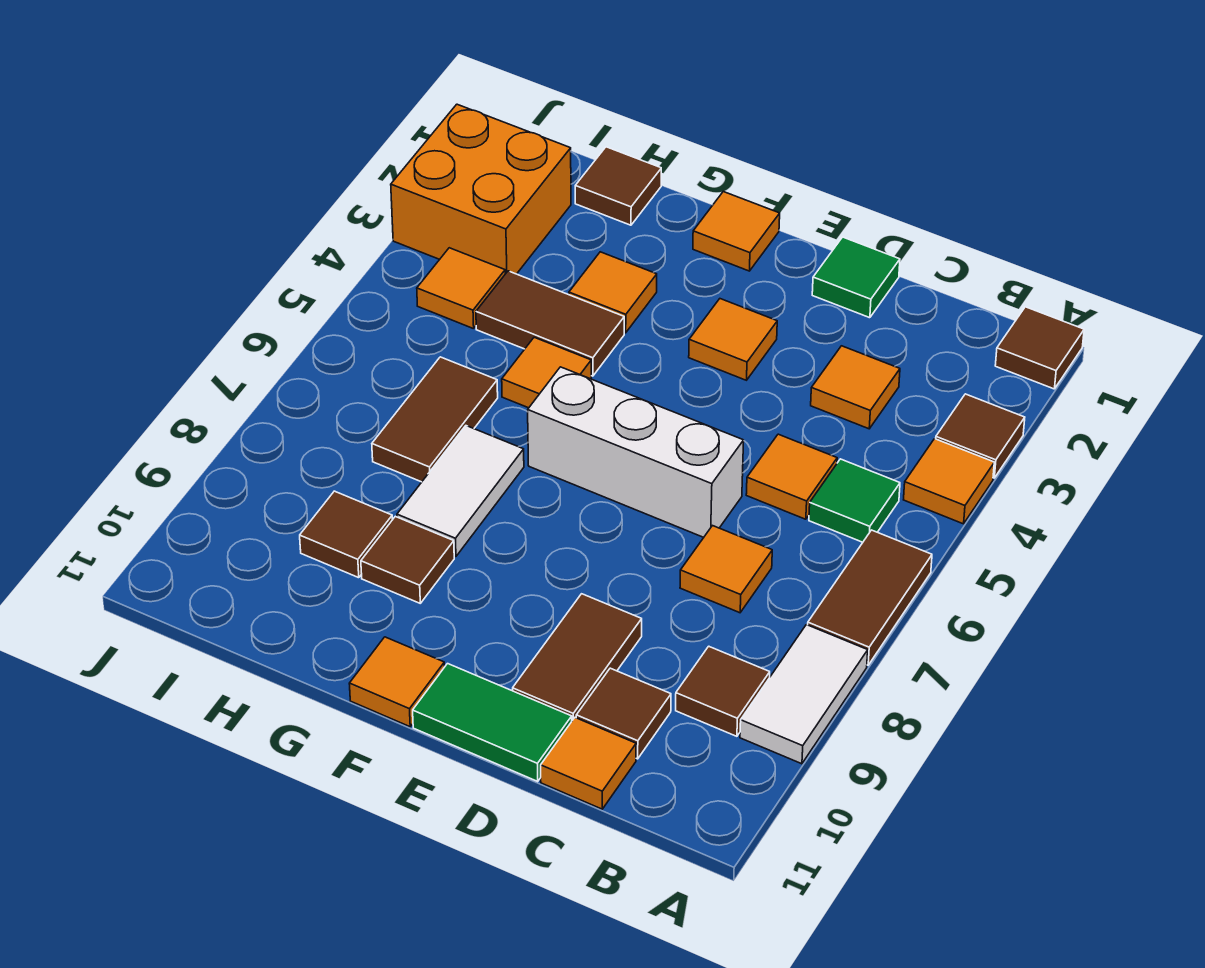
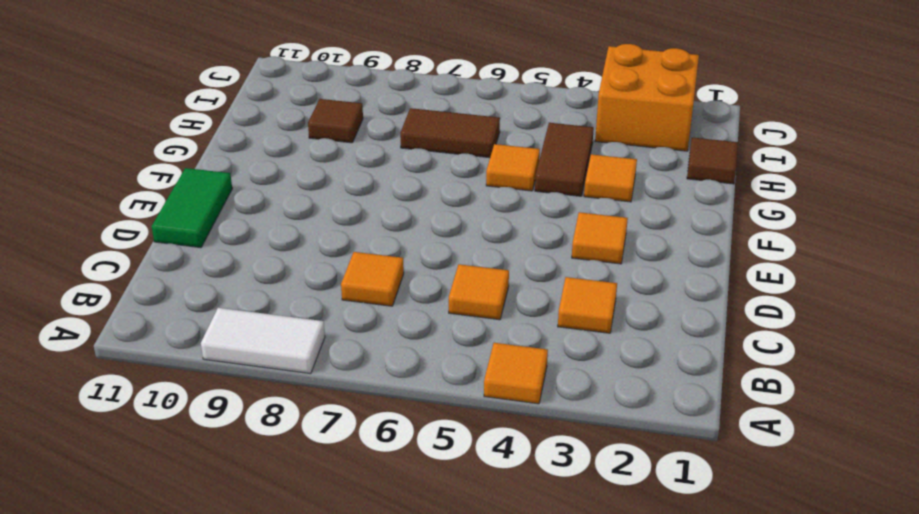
none -> brown tile A1 level 1
none -> brown tile A3 level 1
none -> brown tile A6:A7 level 1

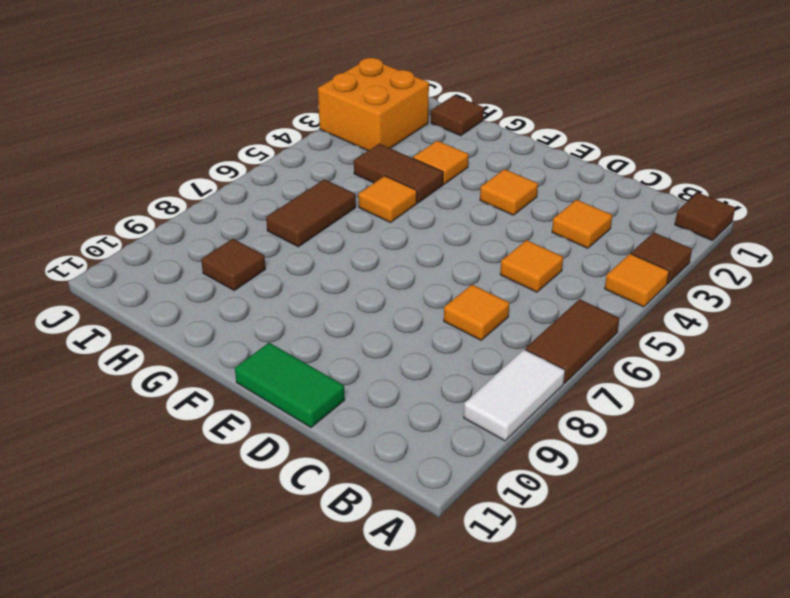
none -> green tile B5 level 1
none -> brown tile B9 level 1
none -> brown tile C10 level 1

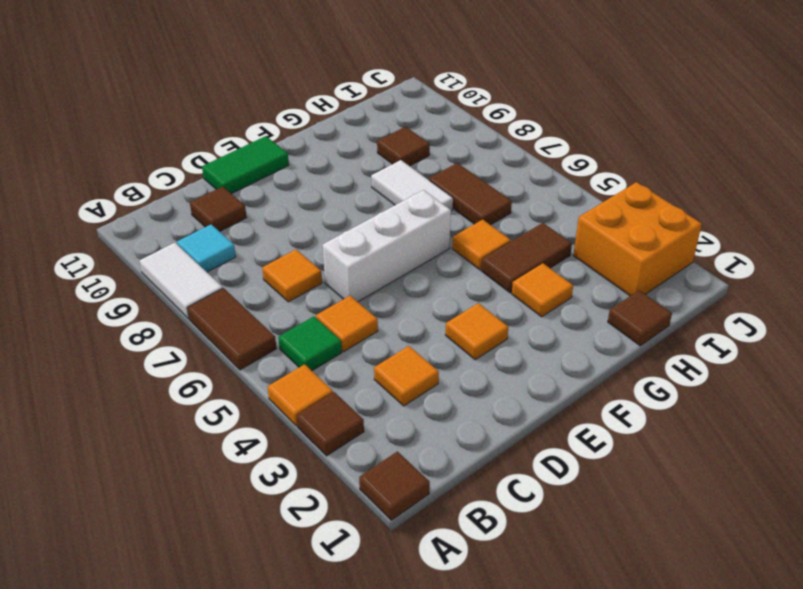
cyan tile B9 level 1 -> brown tile B9 level 1
none -> orange tile C11 level 1
none -> green tile D1 level 1
none -> brown tile D9:D10 level 1

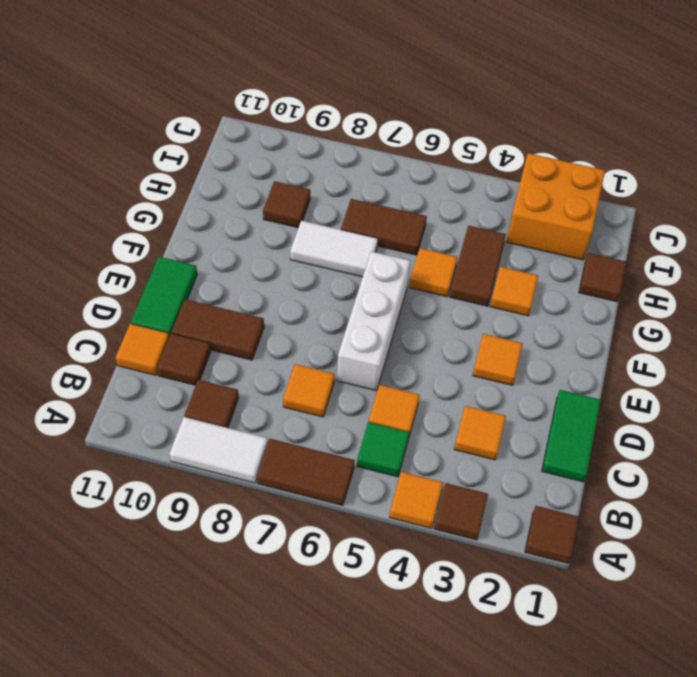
green tile C1:D1 level 1 -> green tile D1 level 1
none -> orange tile F1 level 1
none -> orange tile F11 level 1
none -> brown tile G9 level 1

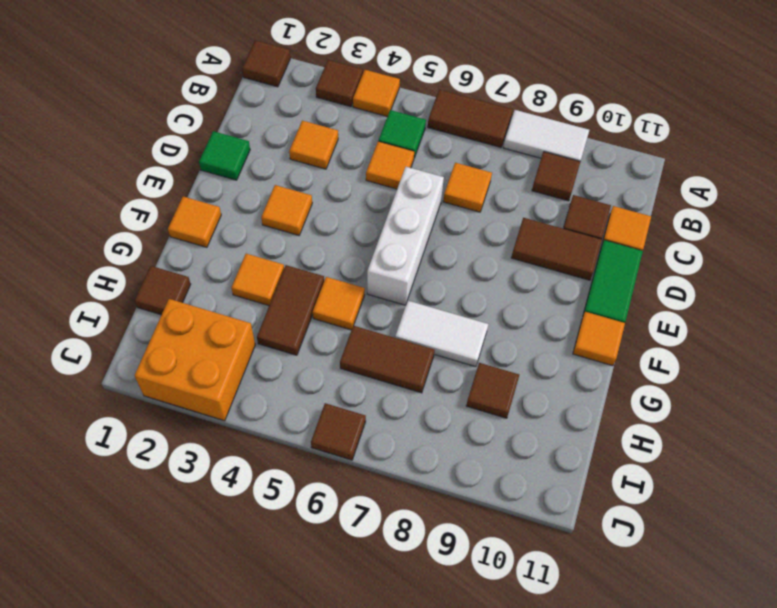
brown tile J6 level 1 -> brown tile G9 level 1
none -> orange tile I4 level 1

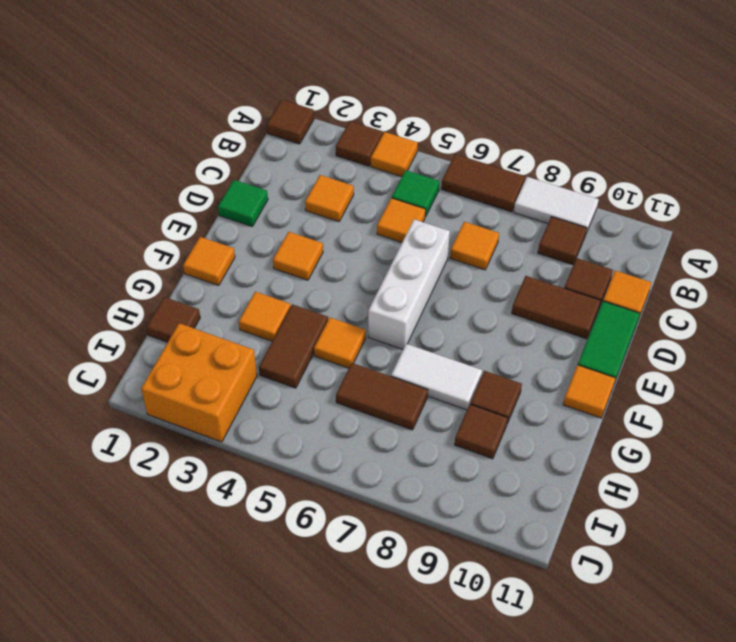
none -> orange tile I4 level 1

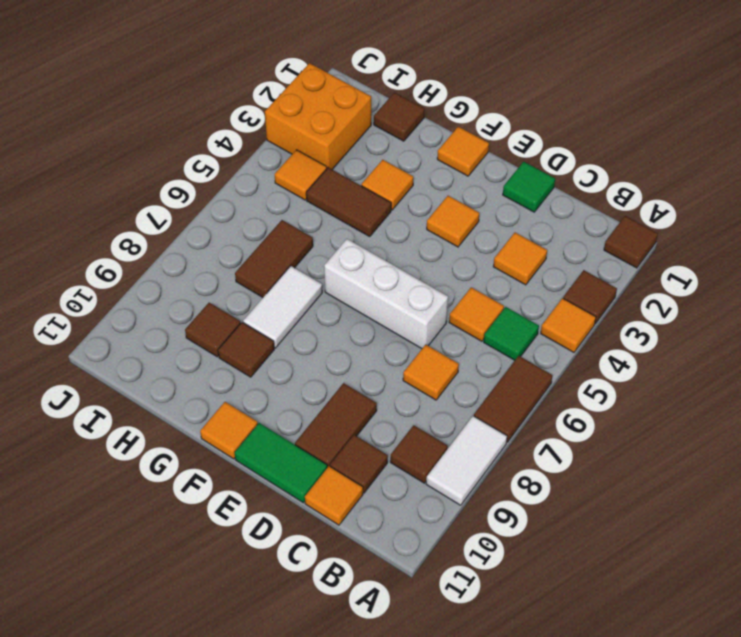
none -> orange tile G5 level 1

